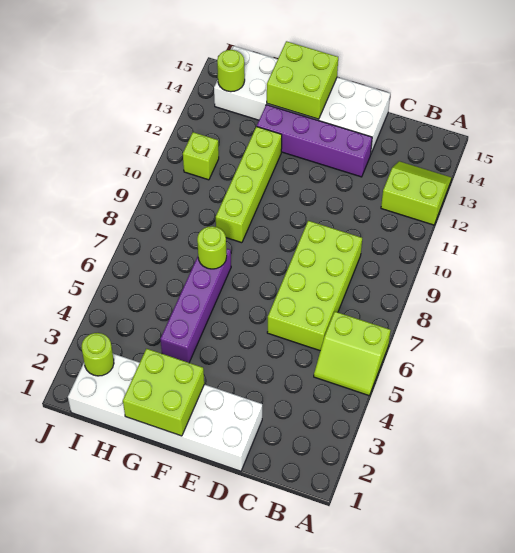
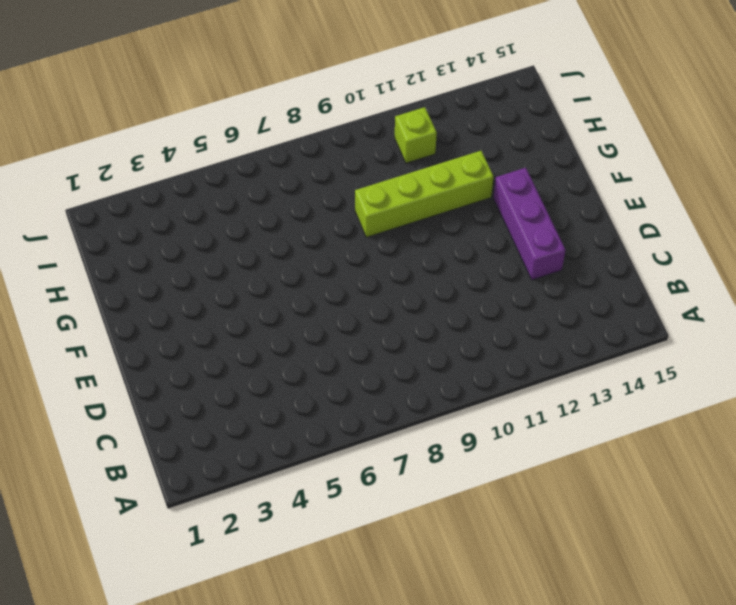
purple brick D13:F13 level 1 -> purple brick D13:G13 level 1
none -> lime slope A5:B6 level 1 top 6
none -> lime slope A12:B13 level 1 top 12
none -> lime brick C6:D9 level 1

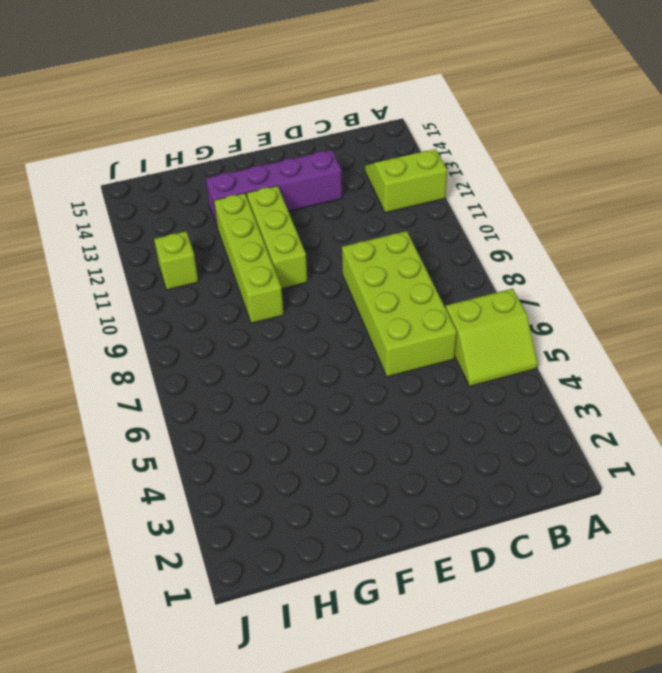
lime brick F10:F12 level 1 -> none
none -> white brick D1:I2 level 1
none -> white brick D14:I15 level 1
none -> purple brick G4:G7 level 1

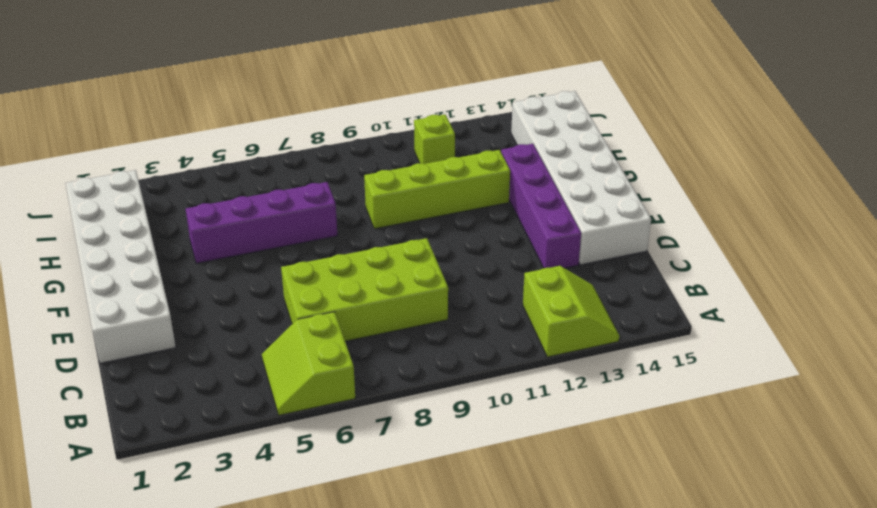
none -> lime brick F1:G2 level 2
none -> lime brick F14:G15 level 2
none -> lime round brick G7 level 2

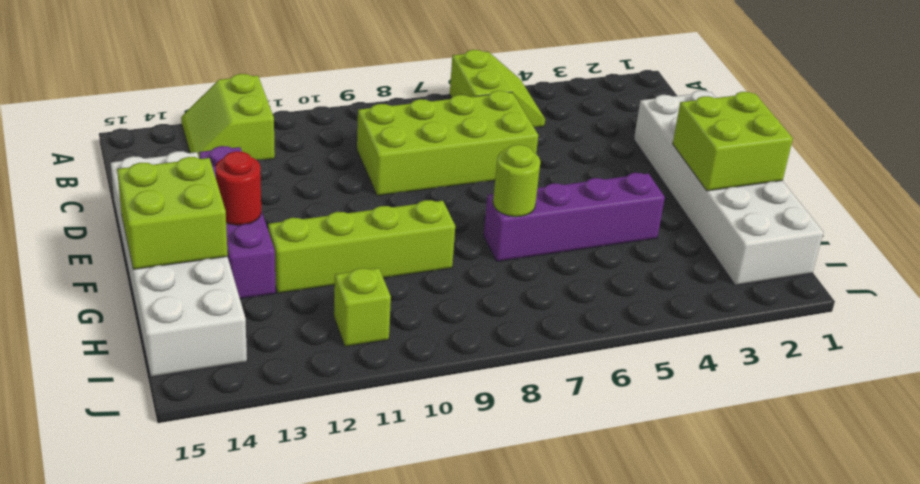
red round brick F13 level 2 -> none
none -> lime round brick I2 level 2
none -> lime round brick I14 level 2

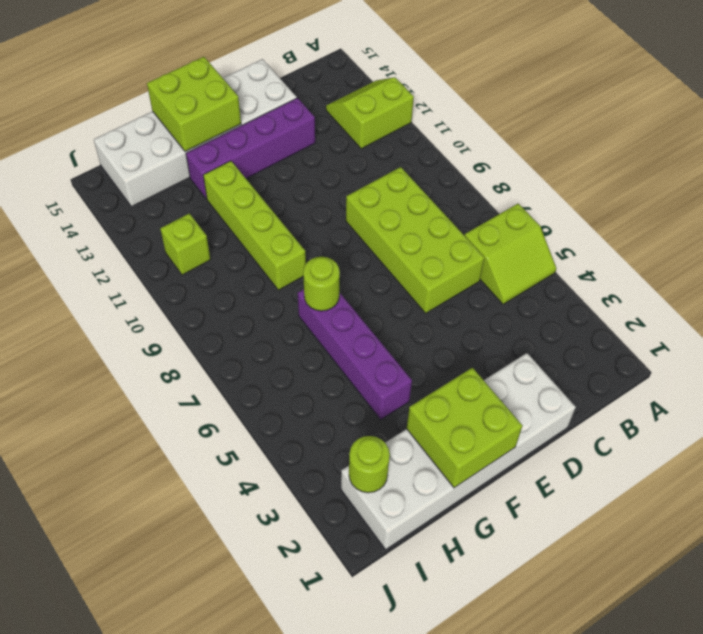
none -> lime round brick I14 level 2

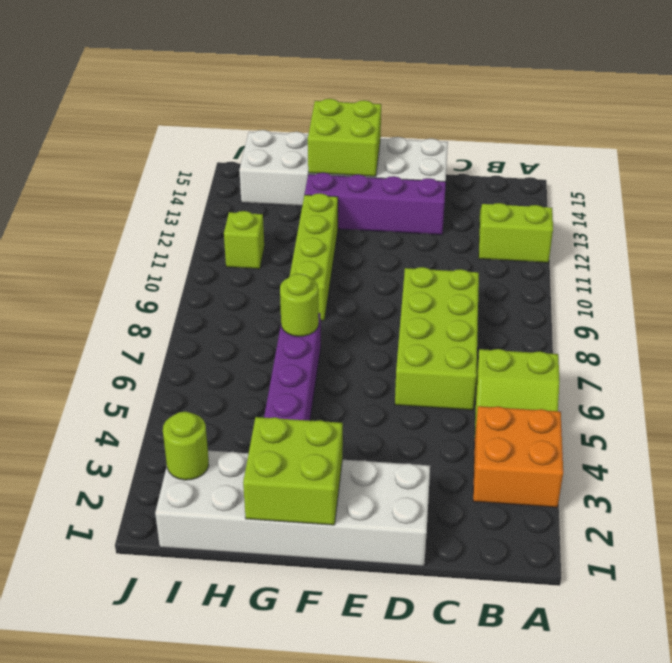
orange brick A3:B4 level 1 -> none
none -> lime round brick I14 level 2

